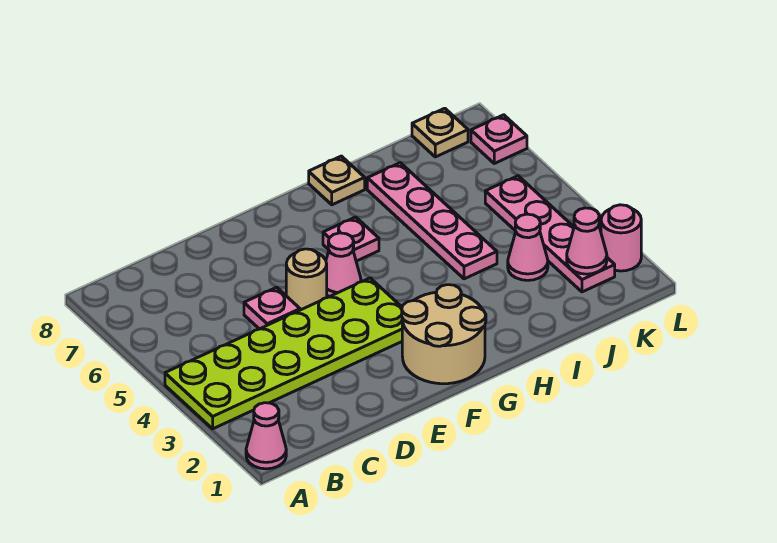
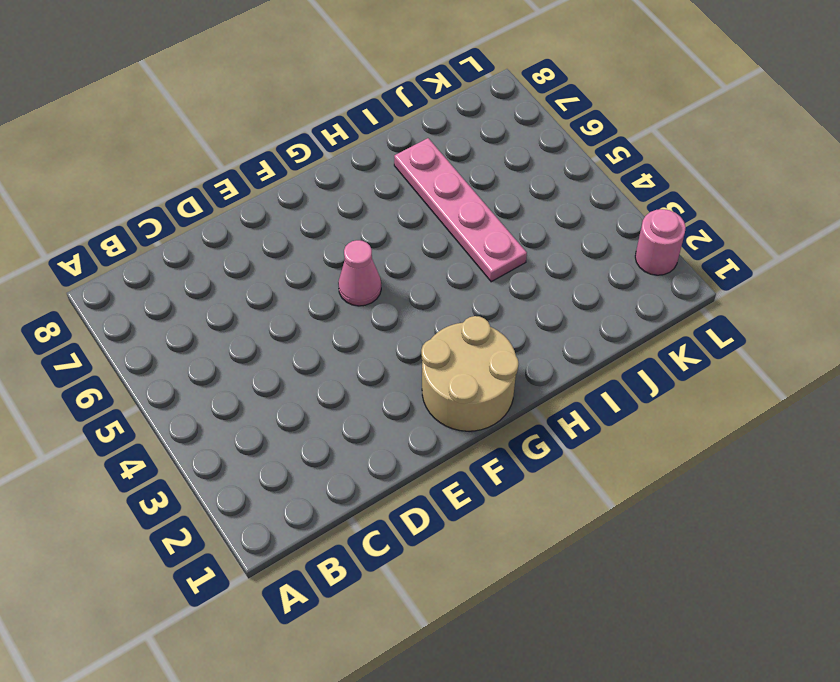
none -> pink cone A1 level 1
none -> lime plate A3:F4 level 1
none -> pink plate D5 level 1

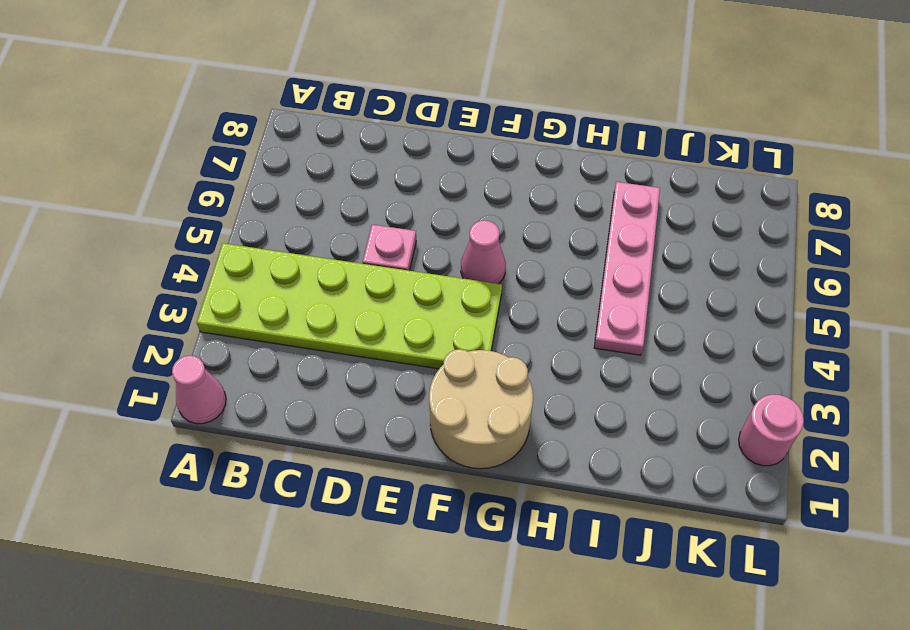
none -> tan round brick E5 level 1
none -> pink plate G6 level 1
none -> tan plate H8 level 1

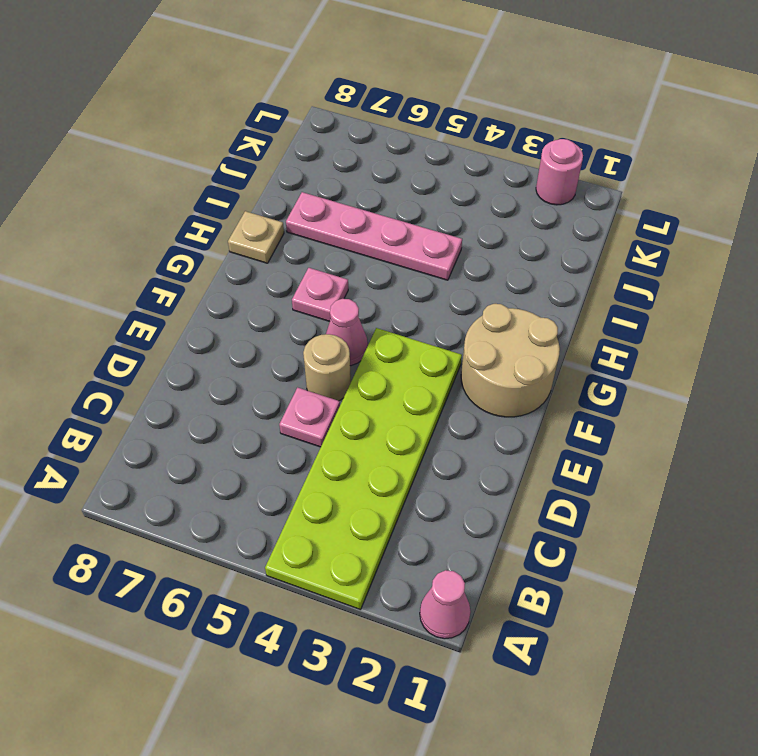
none -> pink cone J3 level 1
none -> pink plate K2:K5 level 1
none -> tan plate K8 level 1

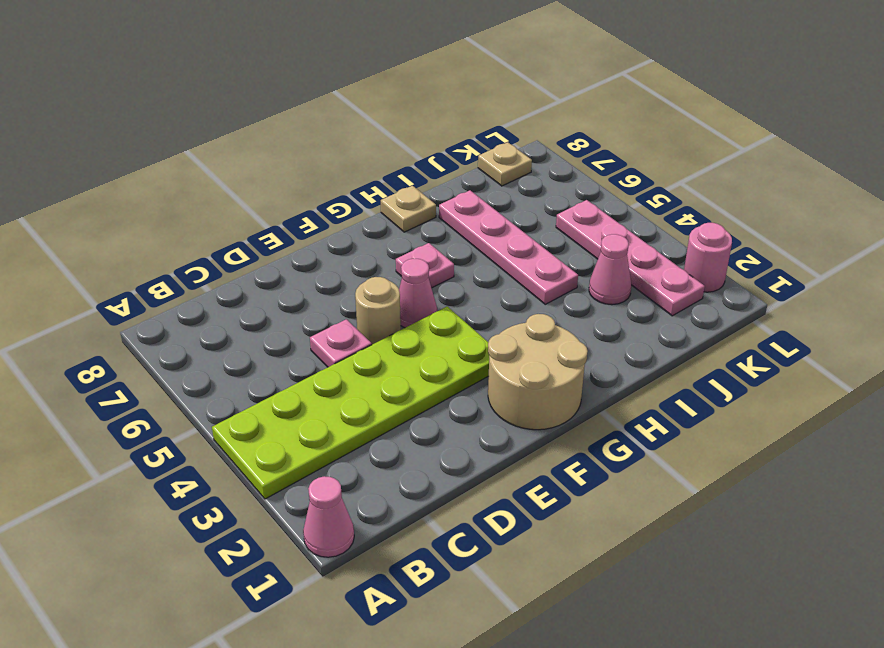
none -> pink plate L7 level 1
none -> pink cone K2 level 2

